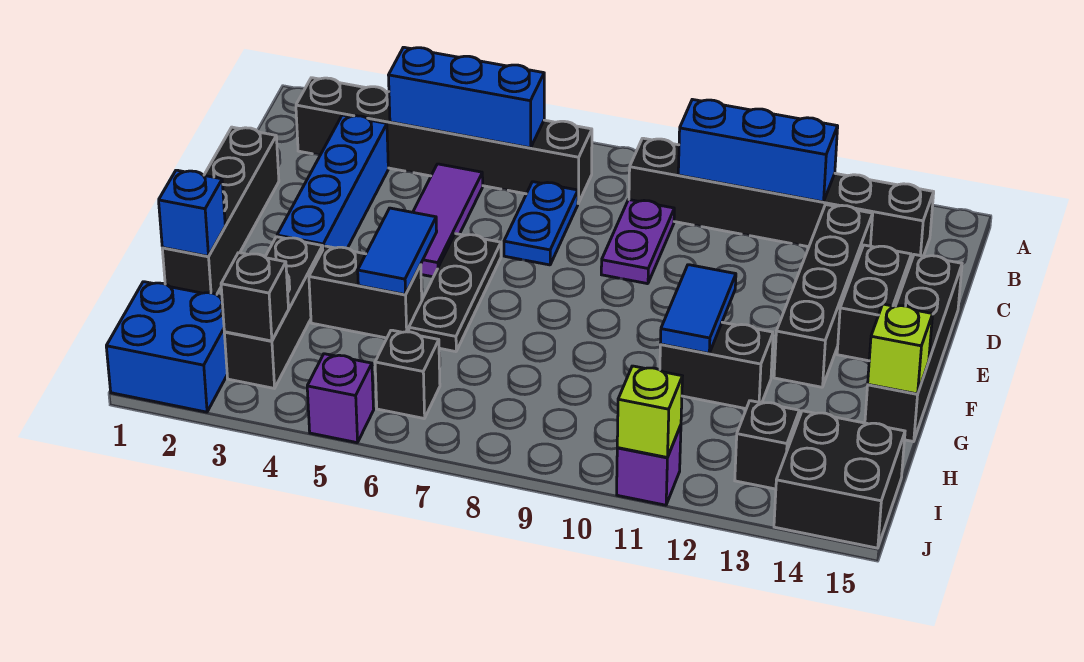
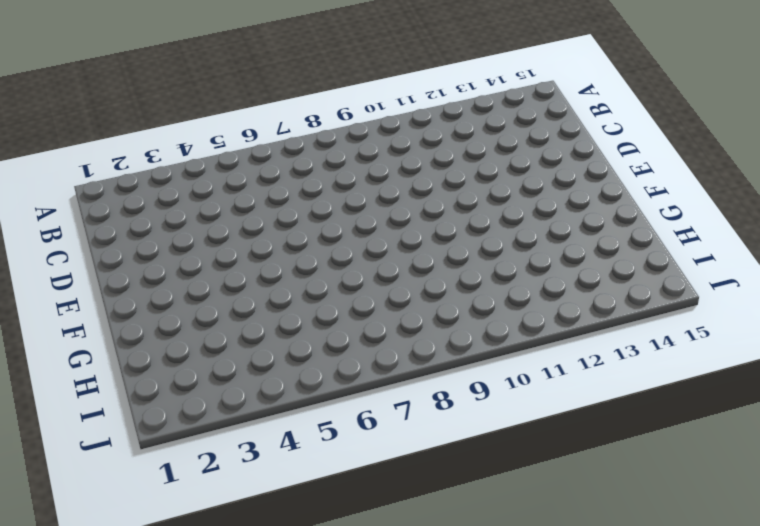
none -> black brick B2:B7 level 1
none -> black brick B9:B14 level 1
none -> blue brick C3:F3 level 1

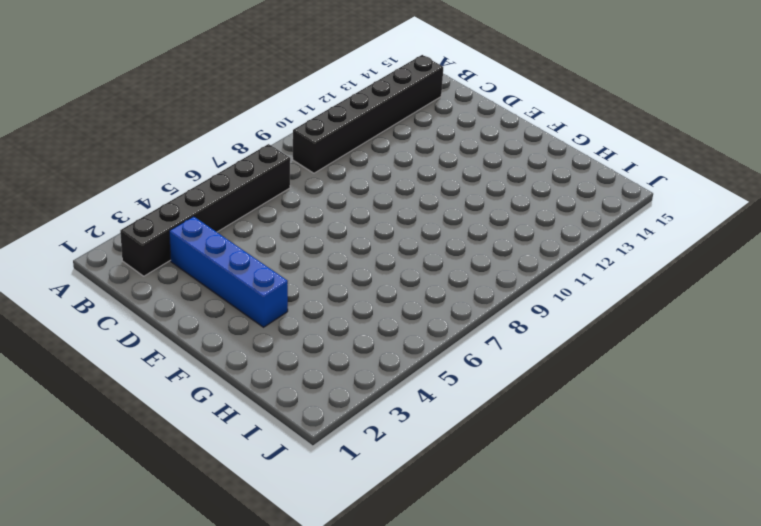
none -> purple tile C5:E5 level 1
none -> blue plate C7:D7 level 1
none -> purple plate C9:D9 level 1

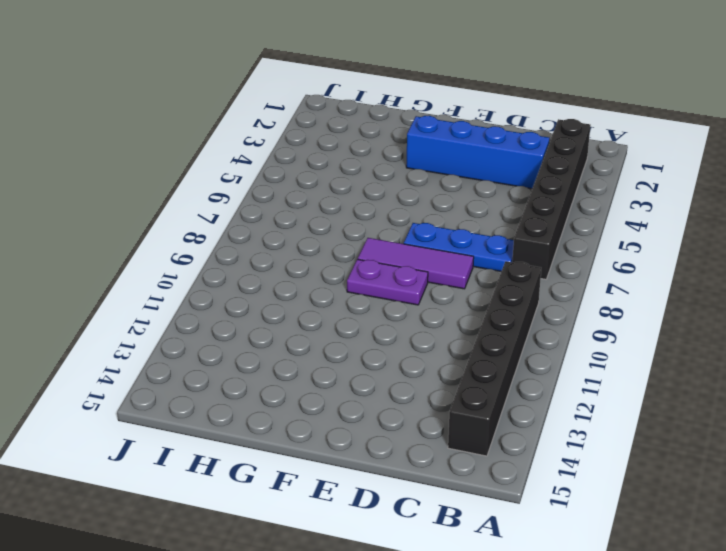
blue plate C7:E7 level 1 -> blue plate C7:D7 level 1
purple tile D8:F8 level 1 -> purple tile C5:E5 level 1
purple plate E9:F9 level 1 -> purple plate C9:D9 level 1
none -> black brick C13:F13 level 1
none -> black brick D1:G1 level 1
none -> black brick D14:E14 level 1

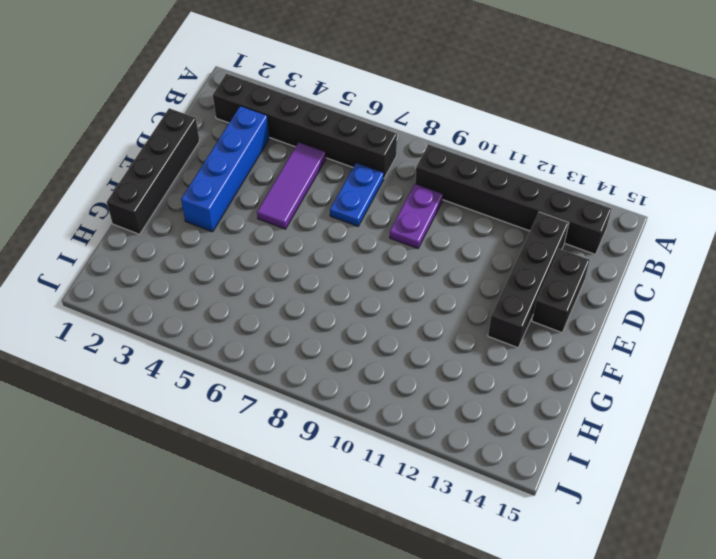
none -> black brick D15:G15 level 1
none -> black plate E6:G6 level 1
none -> black brick G3:I3 level 1

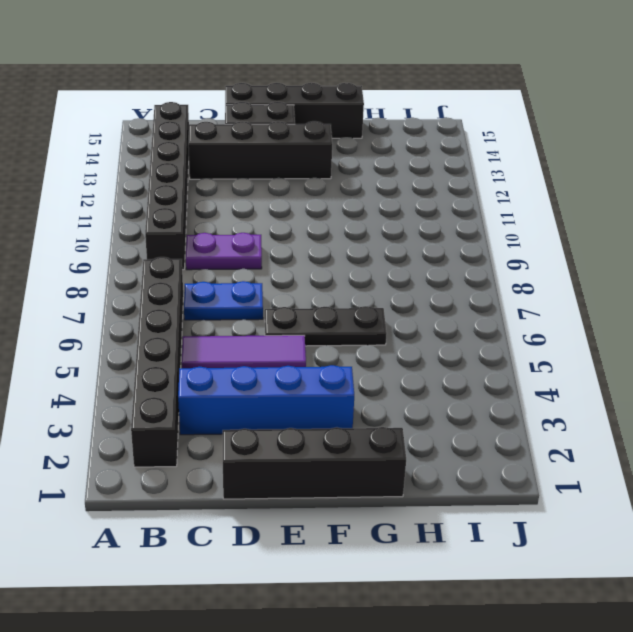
none -> black brick G3:I3 level 1
none -> black brick G4:G5 level 1
none -> black brick G11:G12 level 1

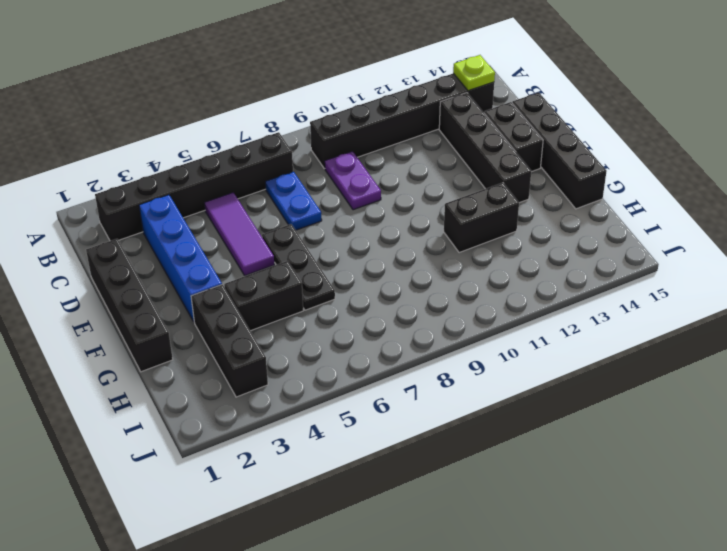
lime plate B14 level 2 -> none
none -> blue brick I1:J2 level 1
none -> black brick I6 level 1
none -> black brick I13 level 1

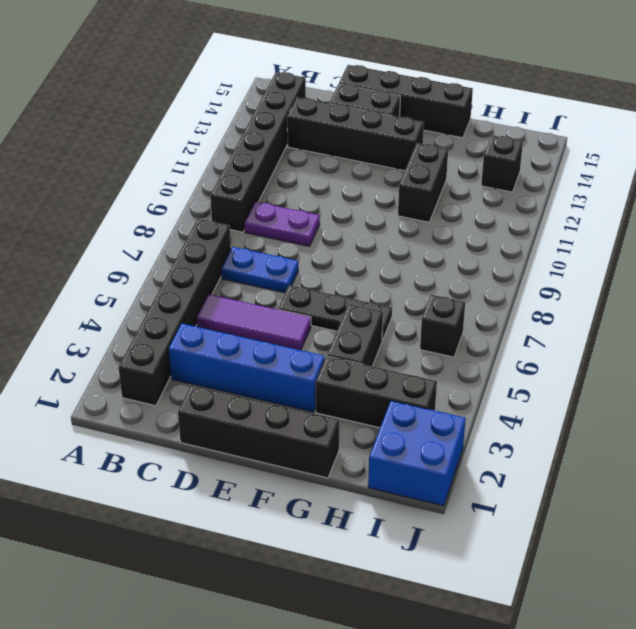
none -> black brick I14:J15 level 1
none -> purple brick J5 level 1
none -> purple brick J11 level 1

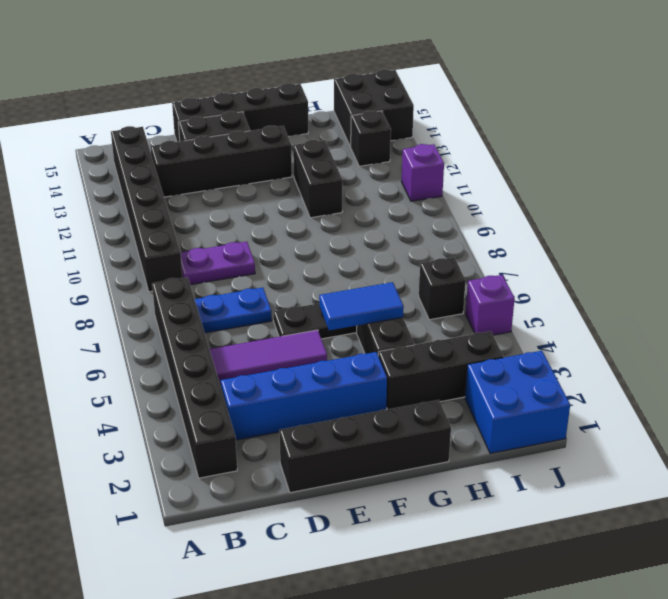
none -> blue brick B4:B6 level 2
none -> blue brick B10:B12 level 2
none -> blue tile F11:G11 level 2

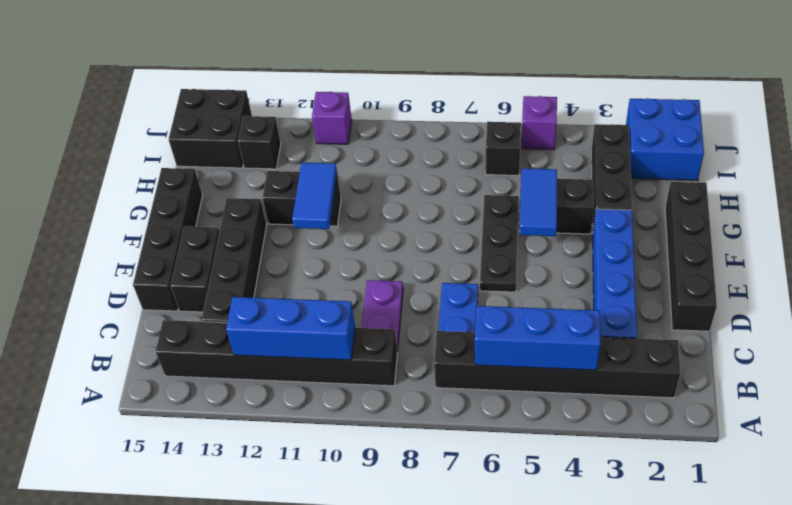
none -> purple tile C5:E5 level 1
none -> blue brick G1 level 2
none -> lime brick G15 level 2

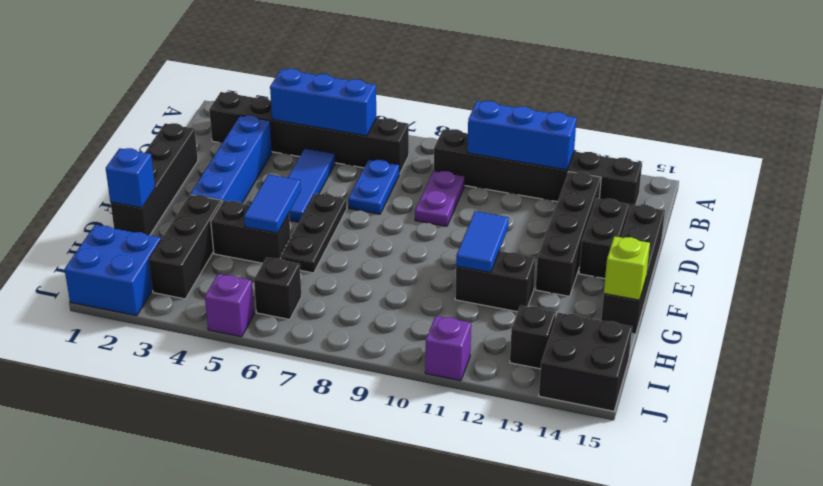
blue tile C5:E5 level 1 -> purple tile C5:E5 level 1
none -> black brick I3 level 2
none -> lime brick J11 level 2

